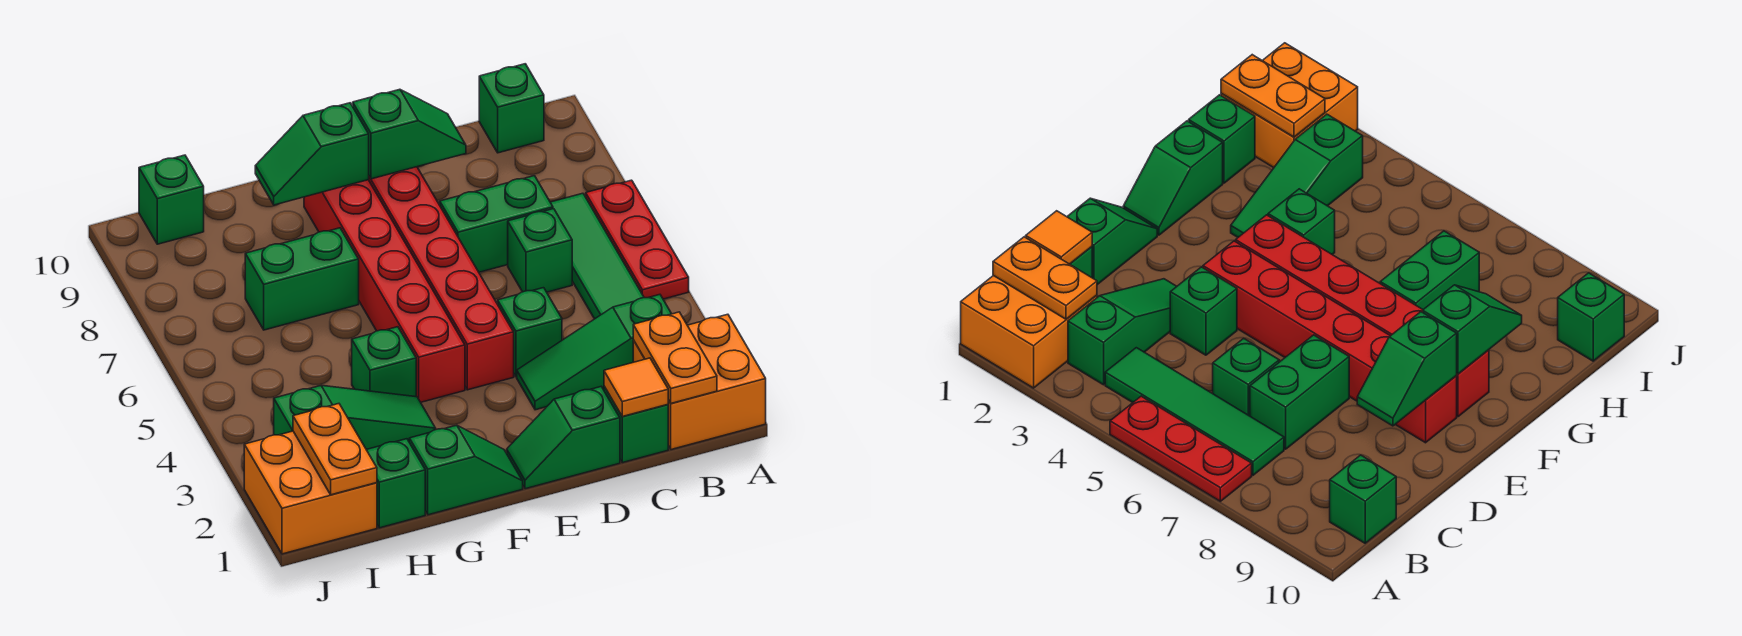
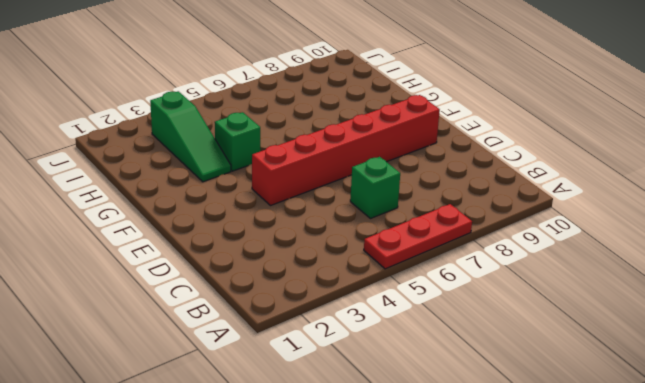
none -> orange brick A1:B2 level 1
none -> green slope B3:D3 level 1 top B
none -> green tile B4:B7 level 1

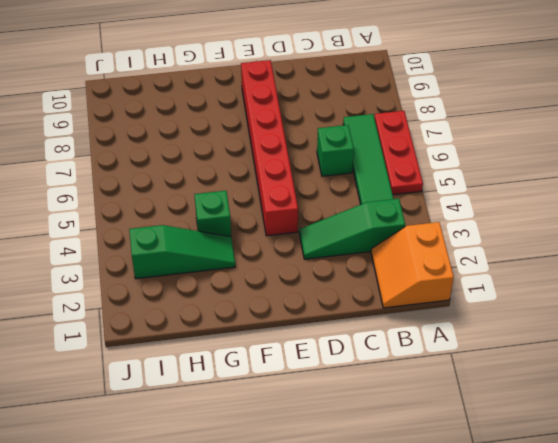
orange slope A1:B2 level 1 top A -> orange brick A1:B2 level 1
none -> green brick B10 level 1
none -> green brick C1 level 1
none -> green brick C7:D7 level 1

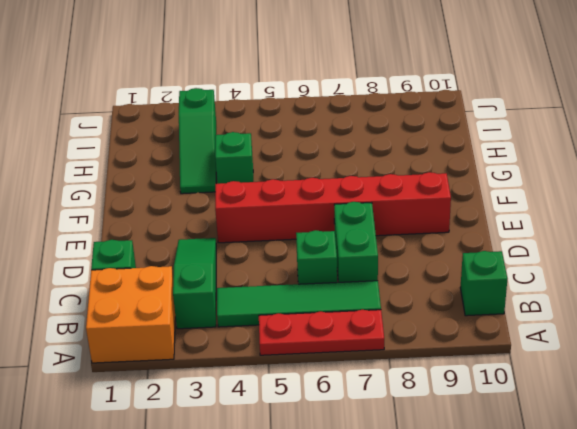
none -> green slope D1:E1 level 1 top D
none -> green brick D4 level 1
none -> green slope F1:G1 level 1 top G

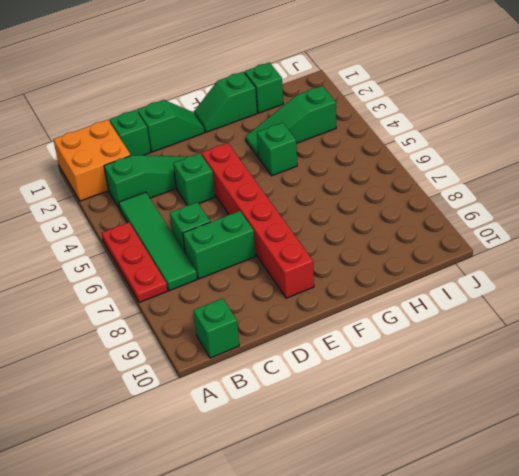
none -> red brick F4:F9 level 1
none -> green brick G7:H7 level 1
none -> orange brick I1:J2 level 1

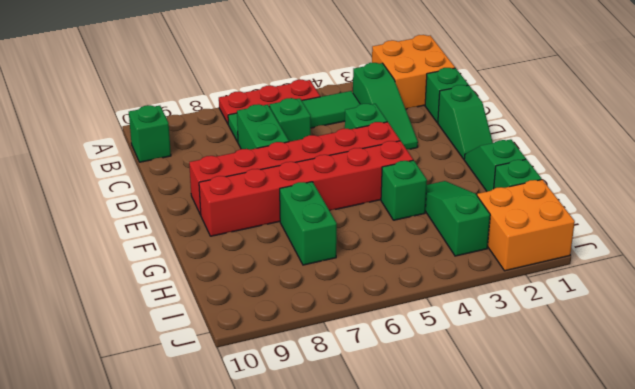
none -> green brick I10 level 1
none -> orange plate B1:B2 level 2
none -> orange tile C1 level 2

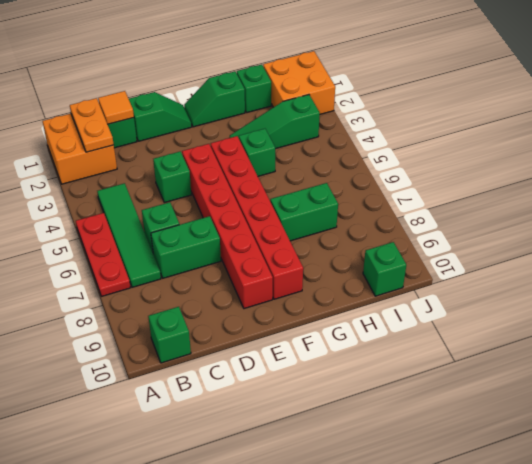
none -> green slope B3:D3 level 1 top B
none -> green slope D9:E9 level 2 top E
none -> green slope F9:G9 level 2 top F

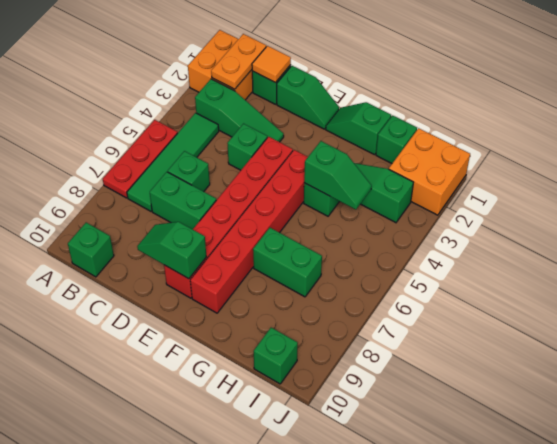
green slope G4:H4 level 2 top G -> green slope F9:G9 level 2 top F
none -> orange plate I1:I2 level 2

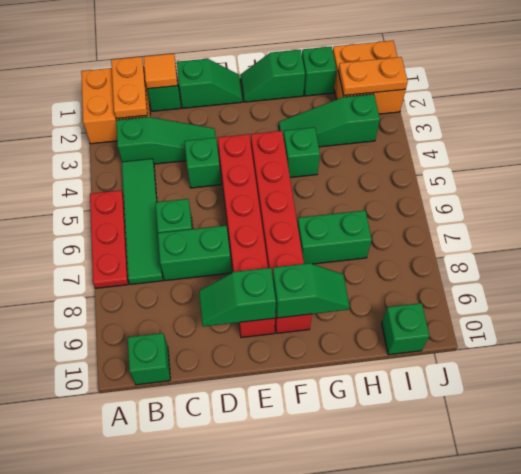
orange plate I2:J2 level 2 -> orange plate I1:I2 level 2

